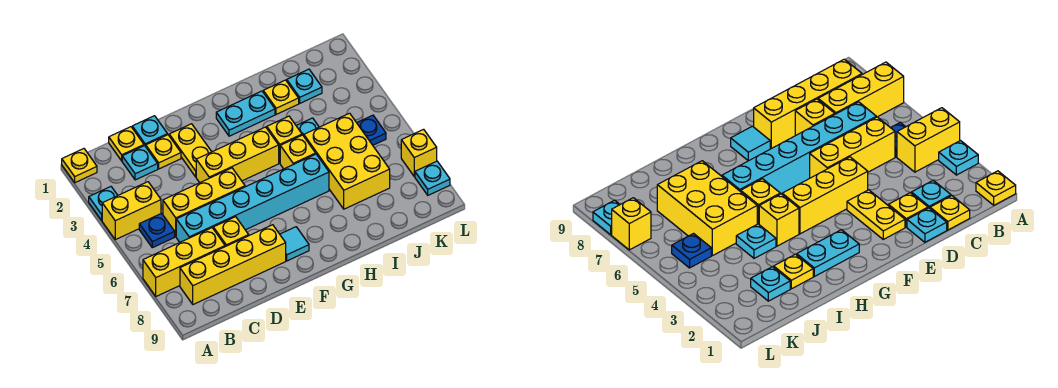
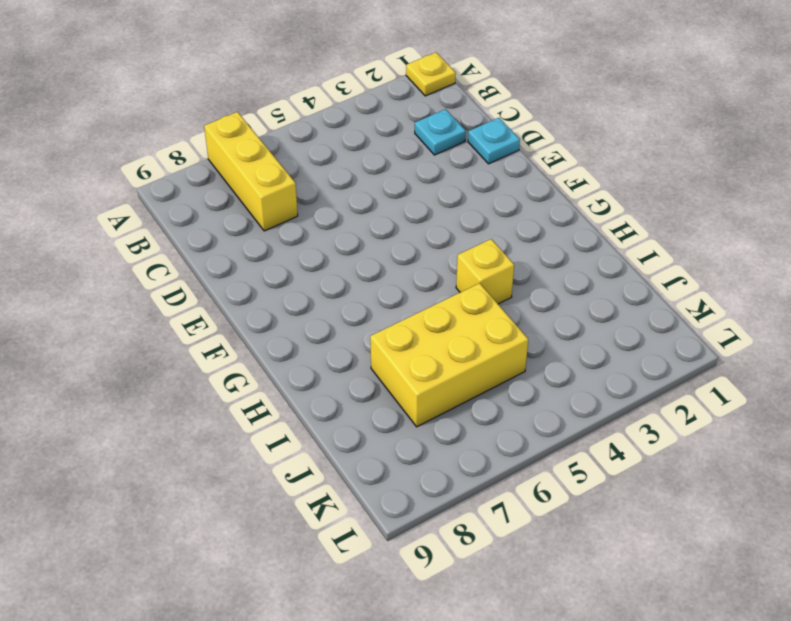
none -> cyan plate A3 level 1
none -> yellow brick A4:B4 level 1
none -> blue plate B5 level 1

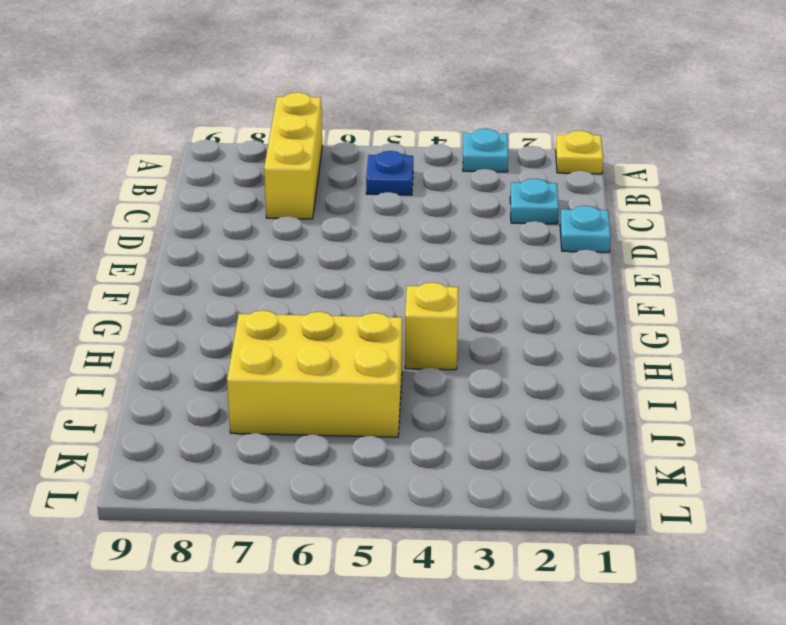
none -> yellow brick A4:B4 level 1
none -> yellow brick B8:E8 level 1
none -> yellow plate C1 level 1

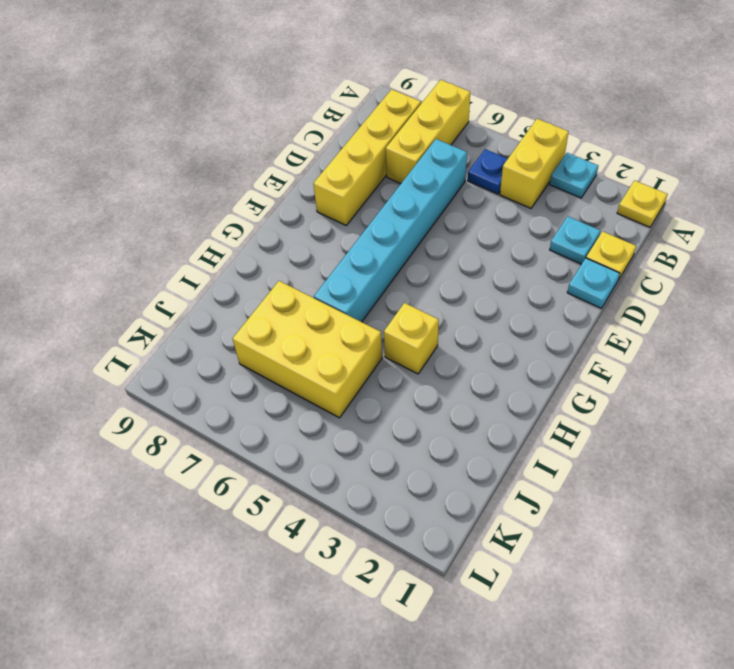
none -> yellow brick C5:E5 level 1
none -> yellow plate D2 level 1
none -> yellow brick D7 level 1

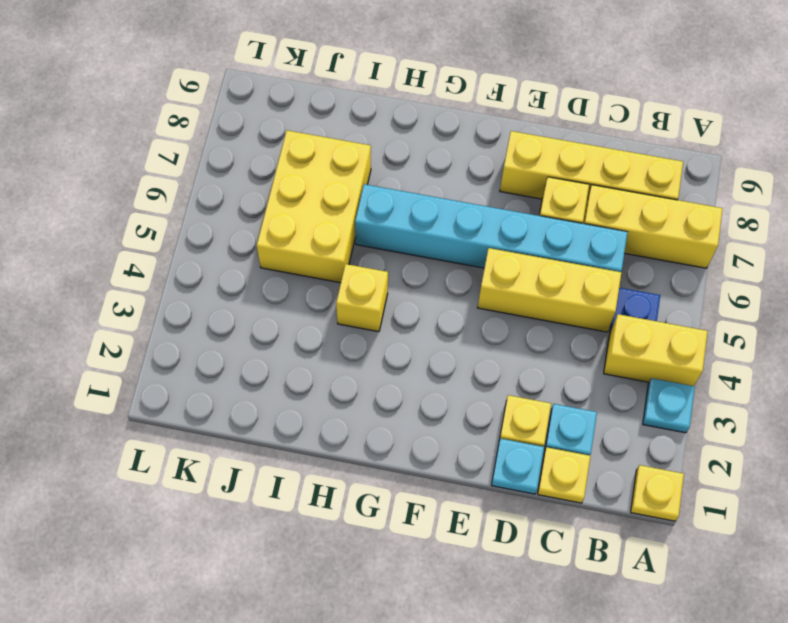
none -> yellow plate E2:E3 level 1
none -> yellow brick E4:G4 level 1
none -> cyan tile F8 level 1

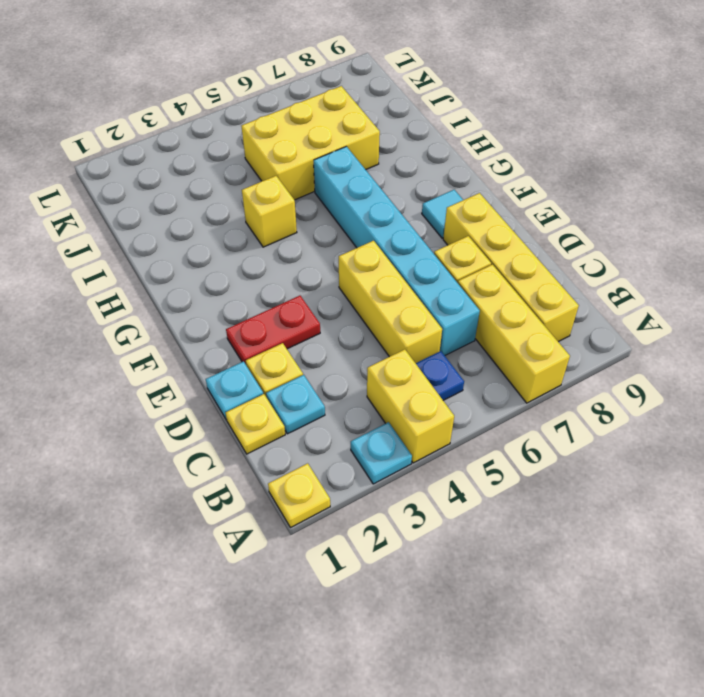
red plate E2:E3 level 1 -> yellow plate E2:E3 level 1
none -> yellow brick E4:G4 level 1
none -> cyan plate G2:H2 level 1
none -> yellow brick H5 level 1

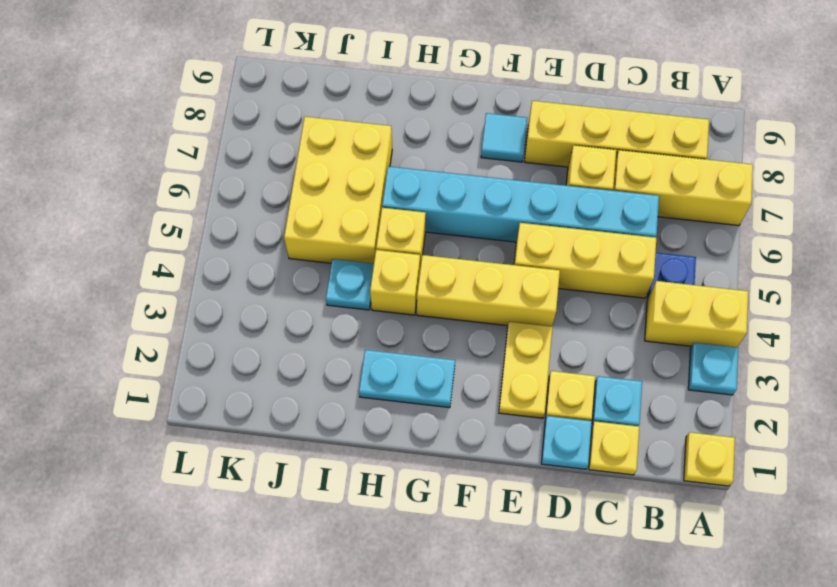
none -> yellow plate I2 level 1
none -> cyan plate J2 level 1
none -> blue plate K5 level 1

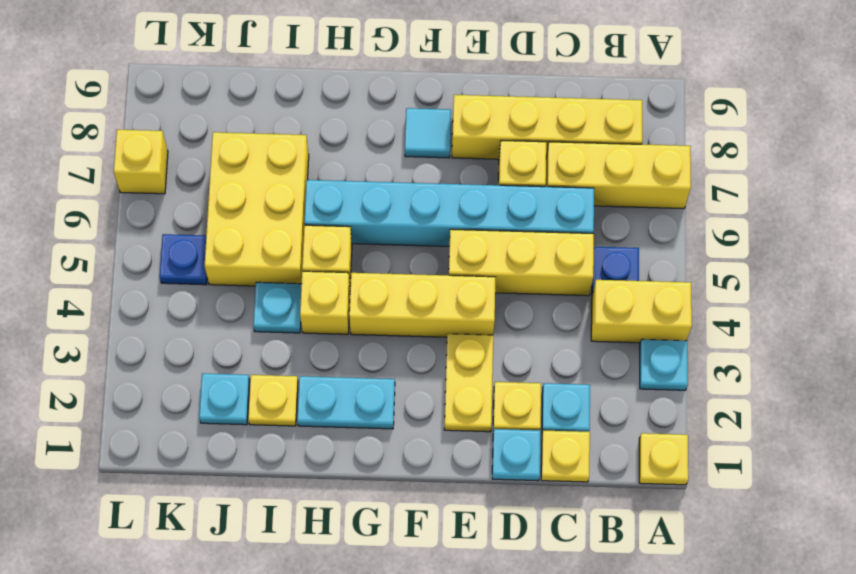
none -> cyan plate L8 level 1

